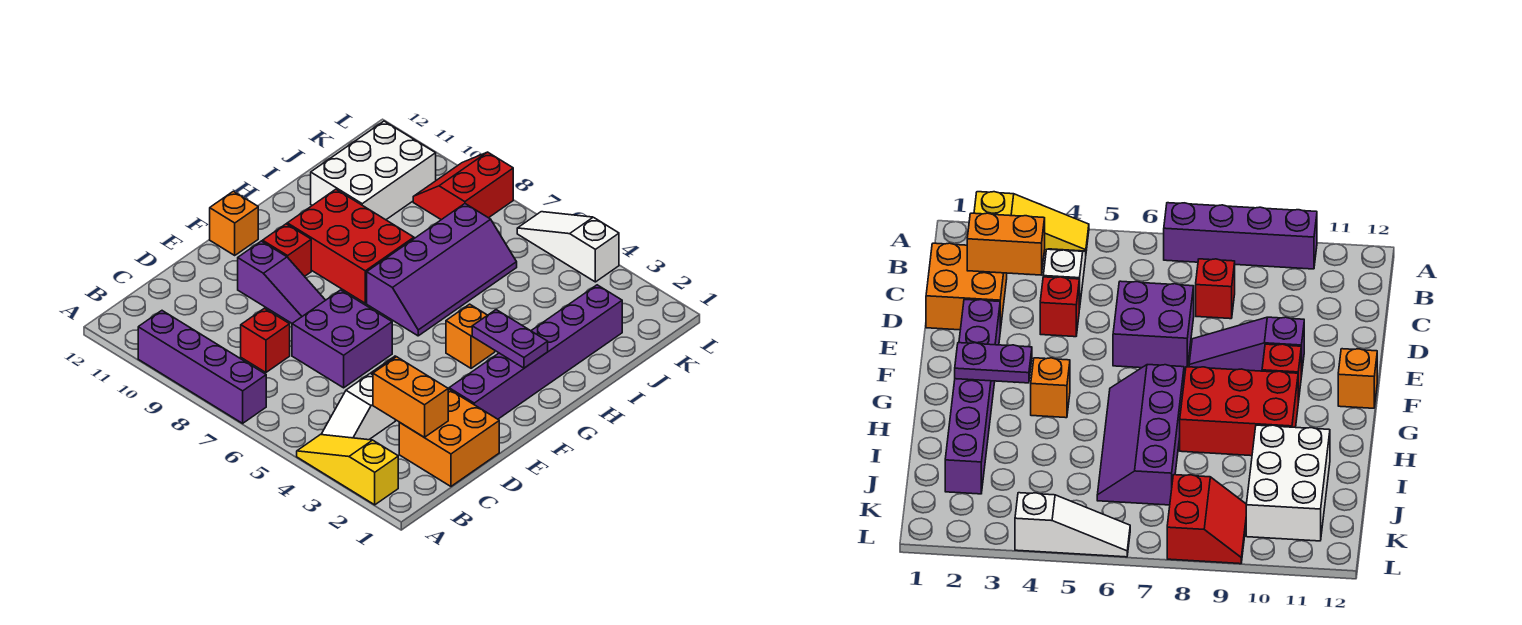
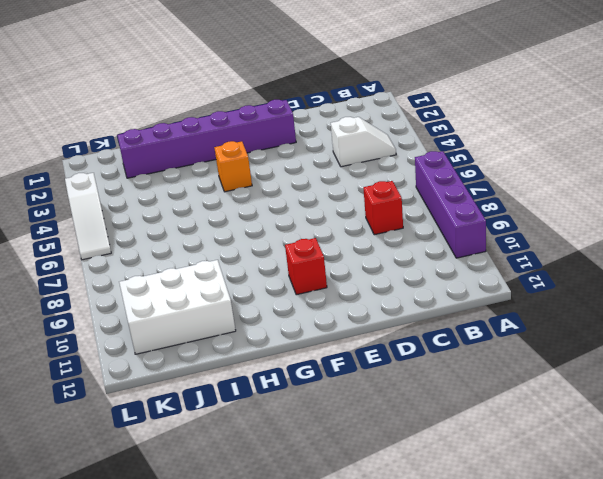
none -> yellow slope A2:A4 level 1 top 2
none -> orange brick C1:D2 level 1
none -> red brick D4 level 1

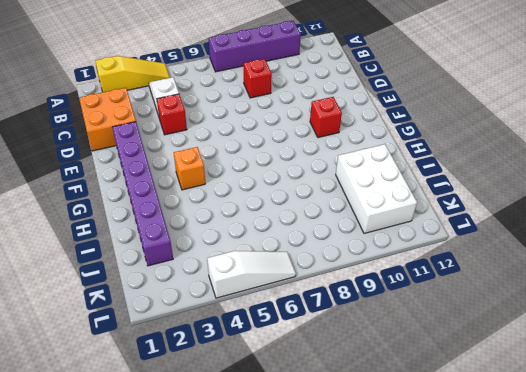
none -> purple brick D6:E7 level 1
none -> purple slope E8:E10 level 1 top 10
none -> orange brick F12 level 1

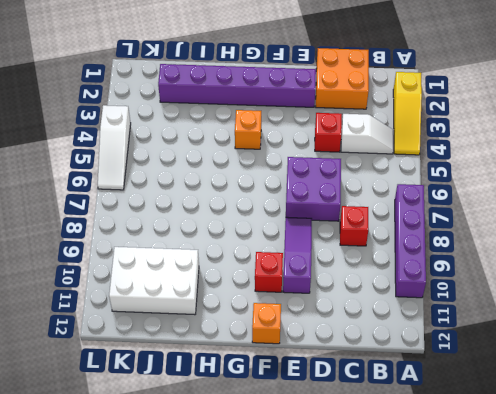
none -> purple slope G6:J7 level 1 top 7
none -> red brick G8:H10 level 1
none -> red slope K8:L9 level 1 top 8

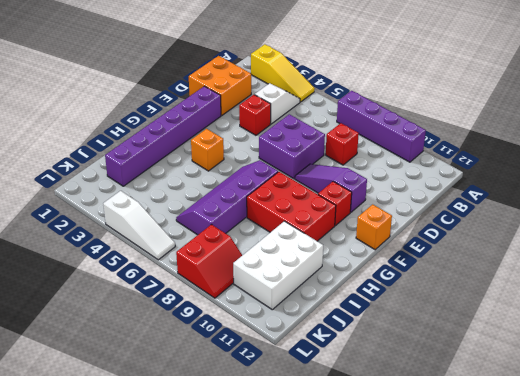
none -> orange brick C2:C3 level 2
none -> purple plate G2:G3 level 2

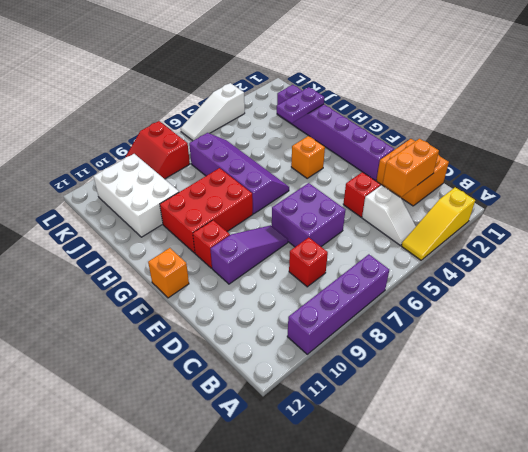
purple plate I2:I3 level 2 -> purple plate G2:G3 level 2

